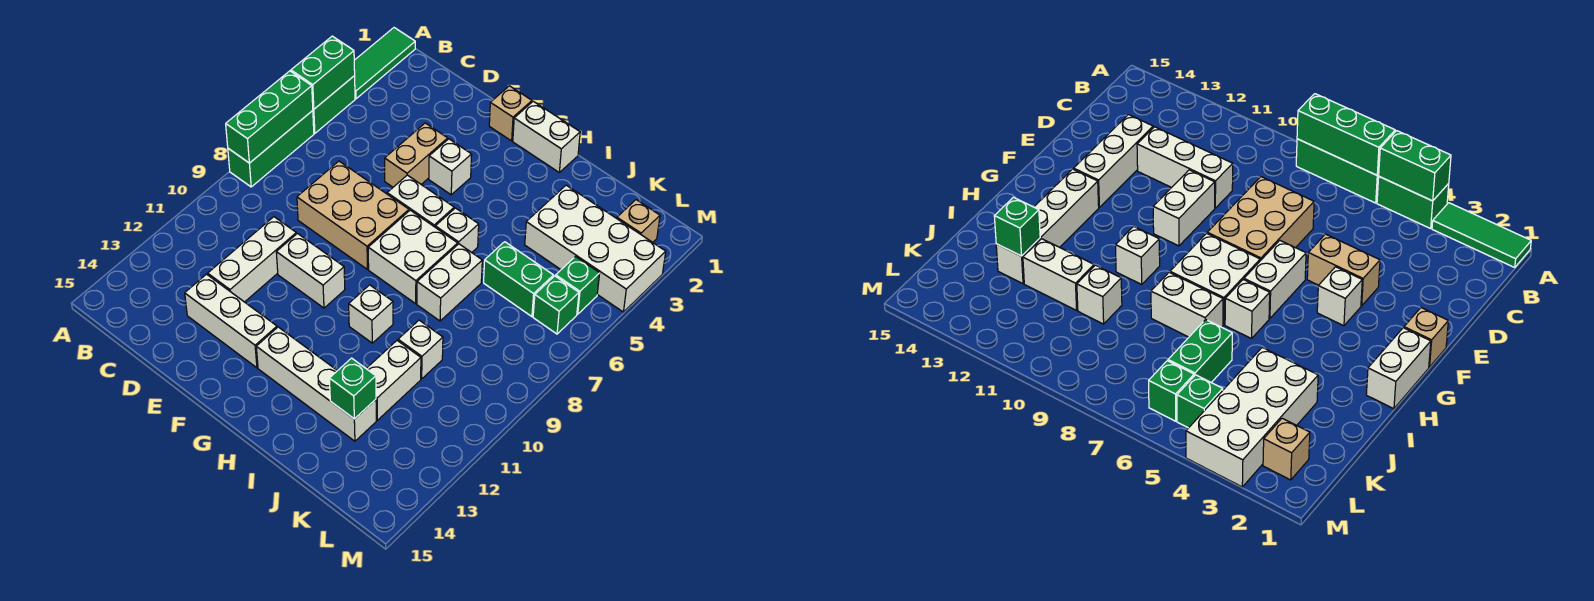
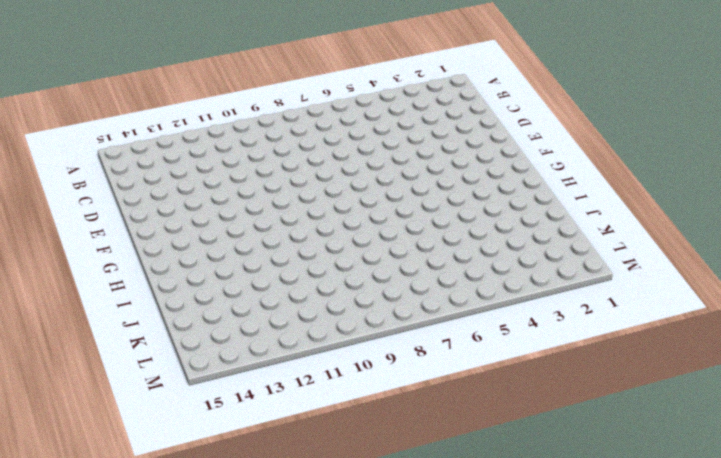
none -> green tile A1:A3 level 1
none -> green brick A4:A5 level 1
none -> green brick A6:A8 level 1

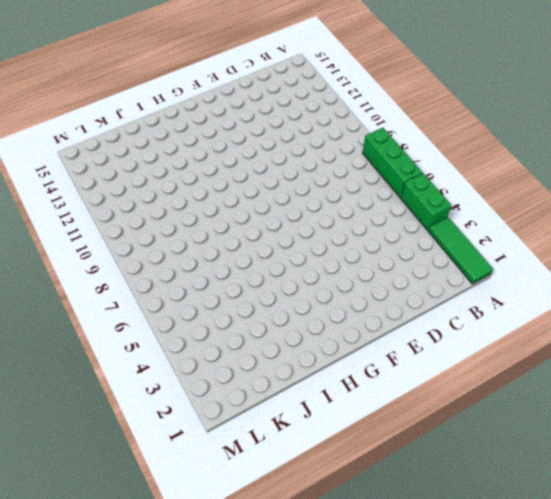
none -> tan brick D7:F8 level 1
none -> white brick D10:D12 level 1
none -> white brick D13:F13 level 1

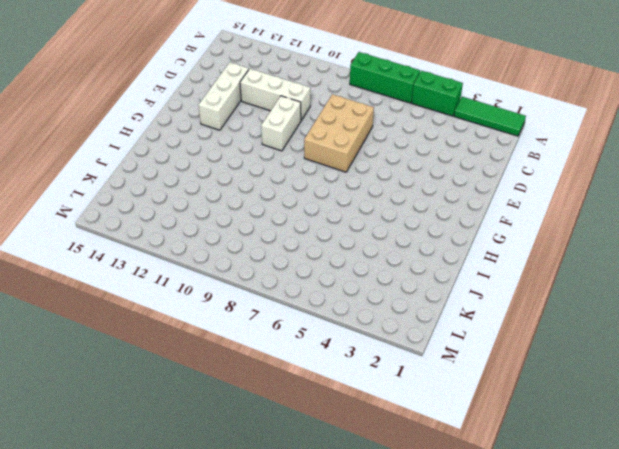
none -> tan brick E4:E5 level 1
none -> tan brick F1 level 1
none -> white brick F4 level 1

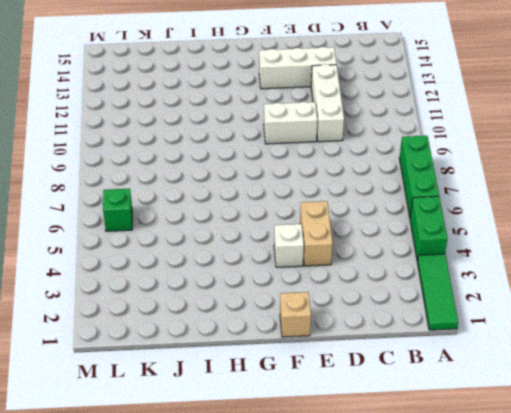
none -> tan brick D7:F8 level 1
none -> white brick F6:G6 level 1
none -> white brick G1:H1 level 1

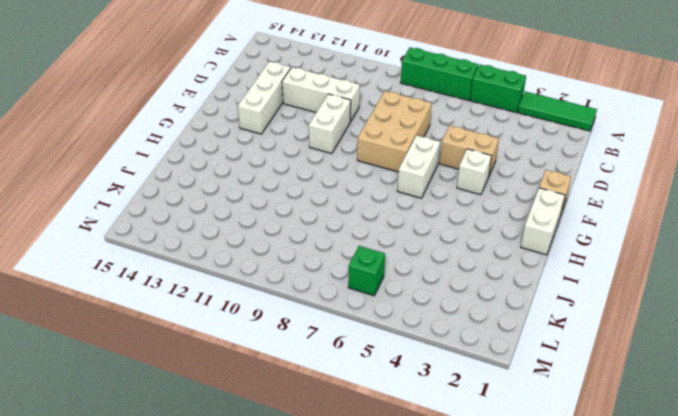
none -> white brick G7:H8 level 1
none -> white brick G13:J13 level 1
none -> white brick H6 level 1

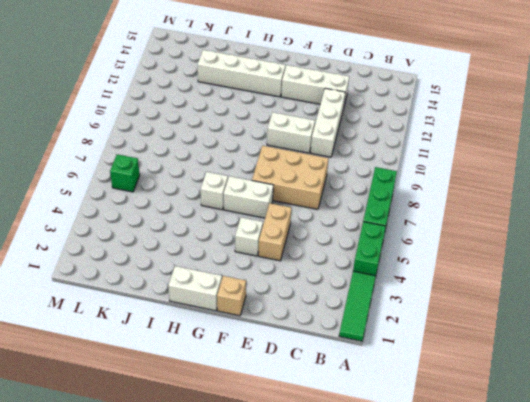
none -> white brick G7:H8 level 1
none -> white brick H10 level 1
none -> white brick I7:I8 level 1

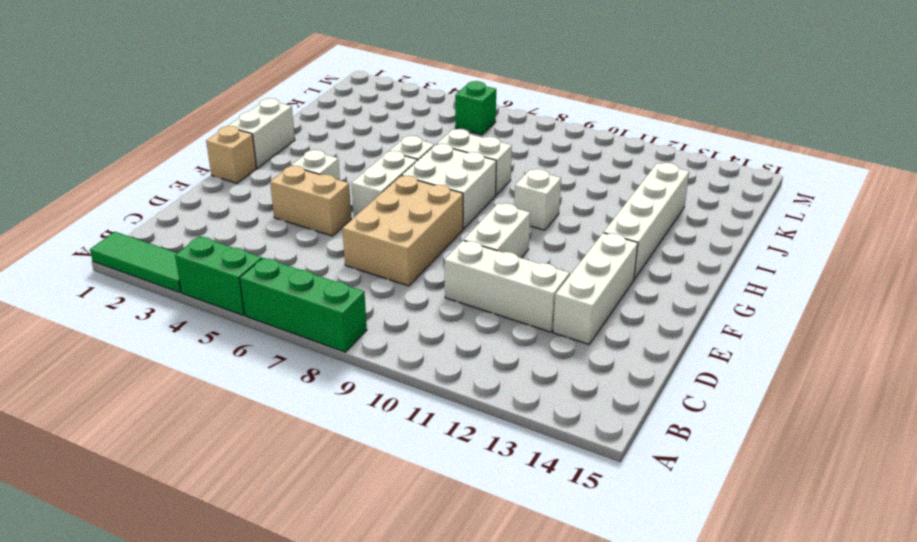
none -> white brick J3:M4 level 1
none -> green brick J6:K6 level 1
none -> white brick J10 level 1

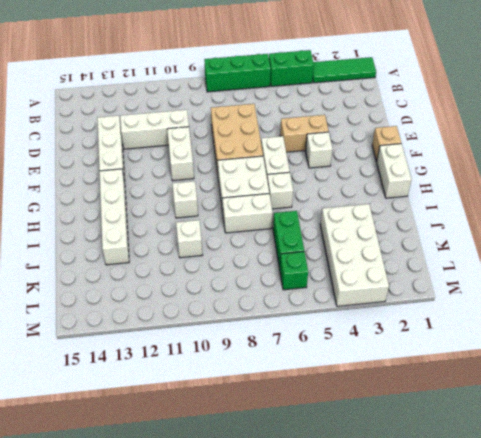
none -> white brick J11:J12 level 1
none -> tan brick L2 level 1
none -> green brick L5 level 1

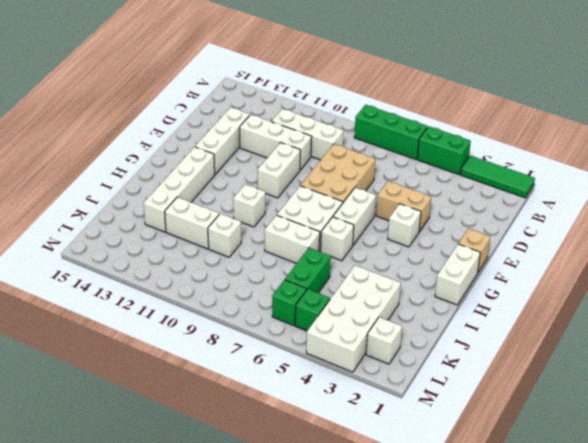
white brick C9:C11 level 1 -> none
white brick L2 level 1 -> tan brick L2 level 1
none -> green brick A4:A5 level 2
none -> green brick A6:A8 level 2
none -> green brick J13 level 2

